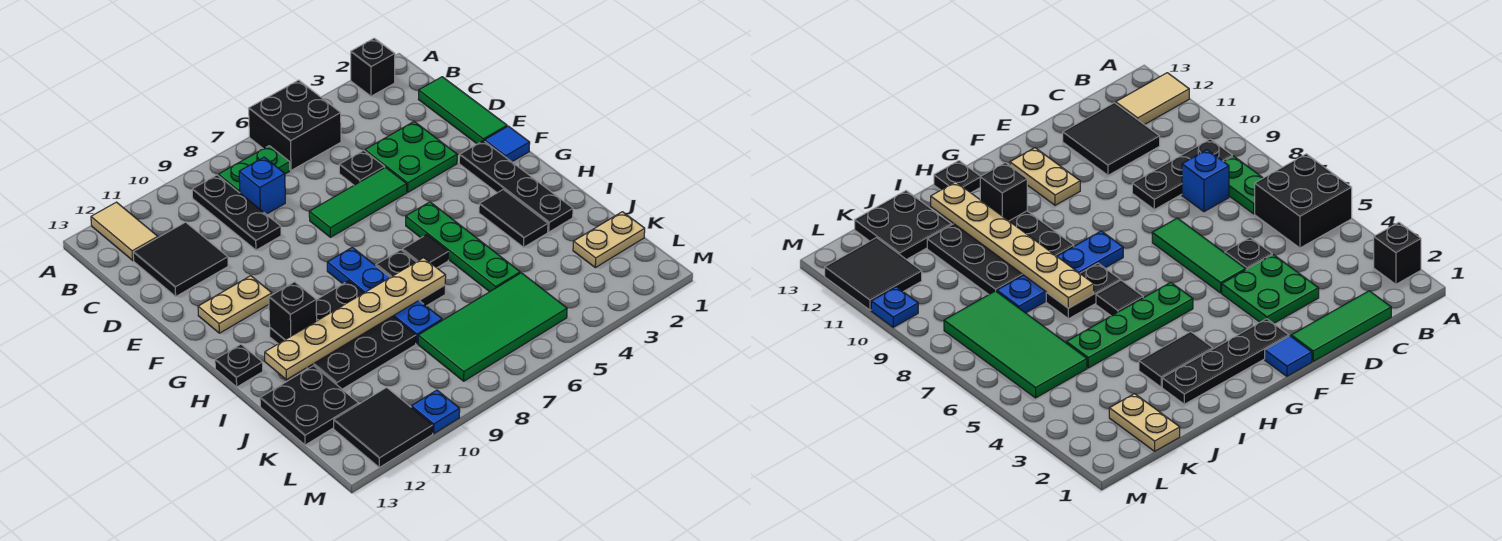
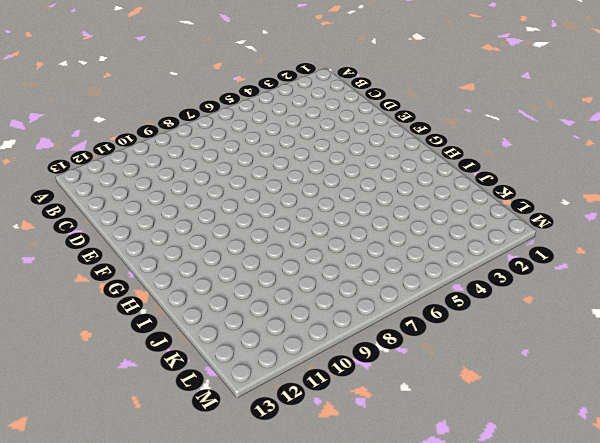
none -> black brick A2 level 1
none -> black brick A5:B6 level 1
none -> tan tile A12:B12 level 1

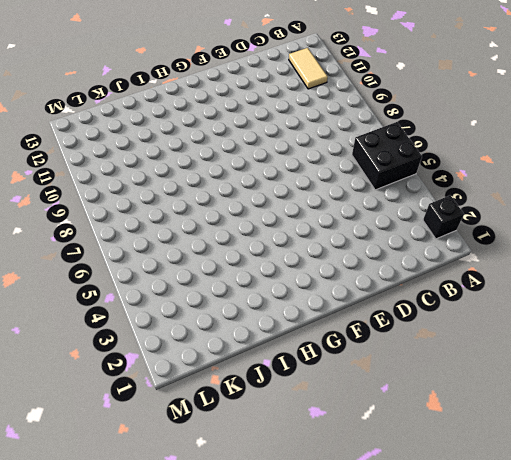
tan tile B11:B12 level 1 -> tan tile A12:B12 level 1
none -> green plate B7:B8 level 1
none -> black plate B9:D9 level 1
none -> green tile C1:E1 level 1

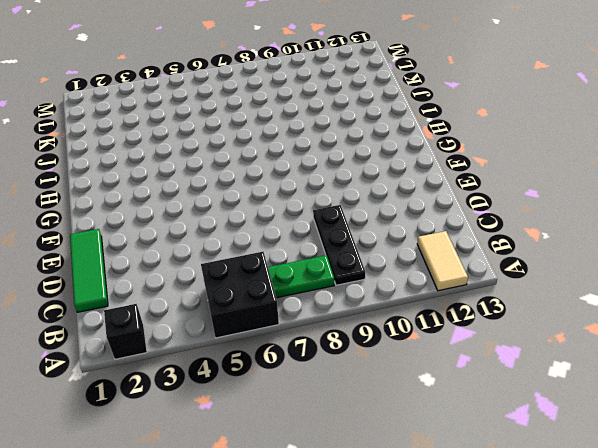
none -> blue brick C8 level 1
none -> black tile C11:D12 level 1
none -> green plate D3:E4 level 1

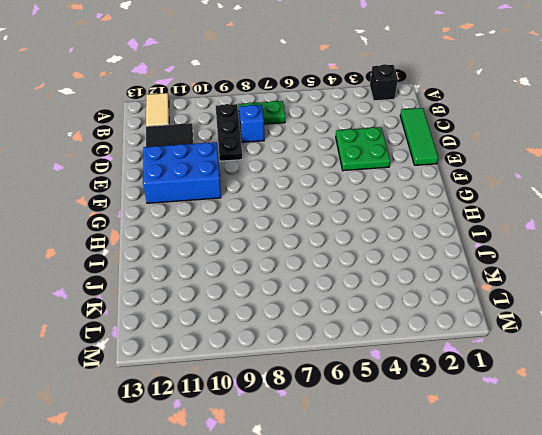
blue brick E10:F12 level 1 -> tan plate F11:F12 level 1
none -> black brick A5:B6 level 1
none -> black plate D5 level 1
none -> green tile E5:E7 level 1

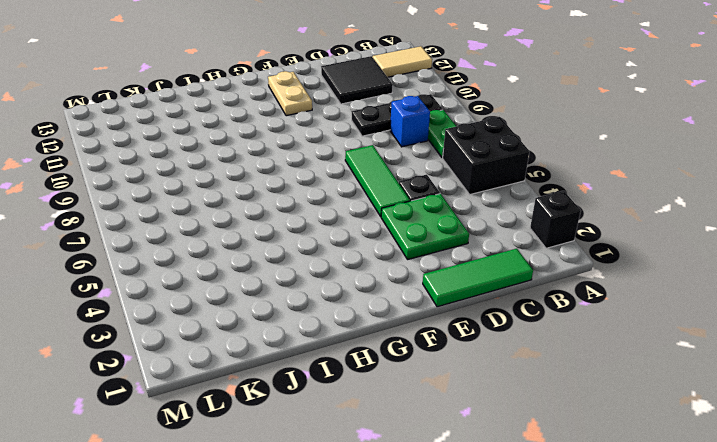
none -> blue tile F1 level 1
none -> black plate F2:I2 level 1
none -> green plate G5:J5 level 1

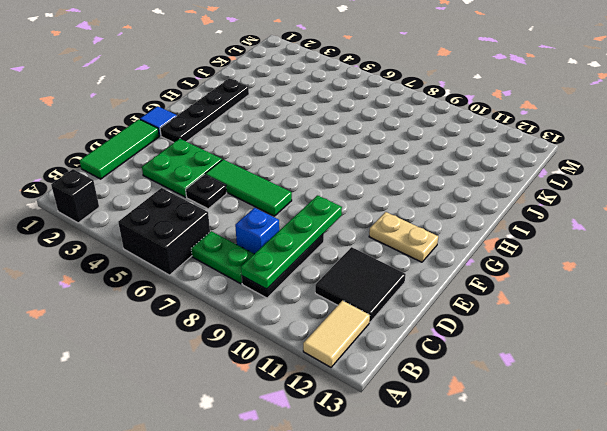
green plate B9:E9 level 2 -> green plate G5:J5 level 1
none -> blue plate G8:J8 level 1
none -> black tile H3:I3 level 1
none -> black tile H6 level 1

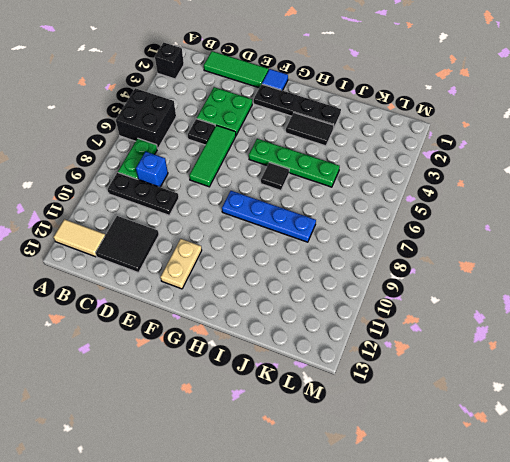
none -> black plate H7:I7 level 1
none -> black plate H9:J11 level 1
none -> black plate H13 level 1

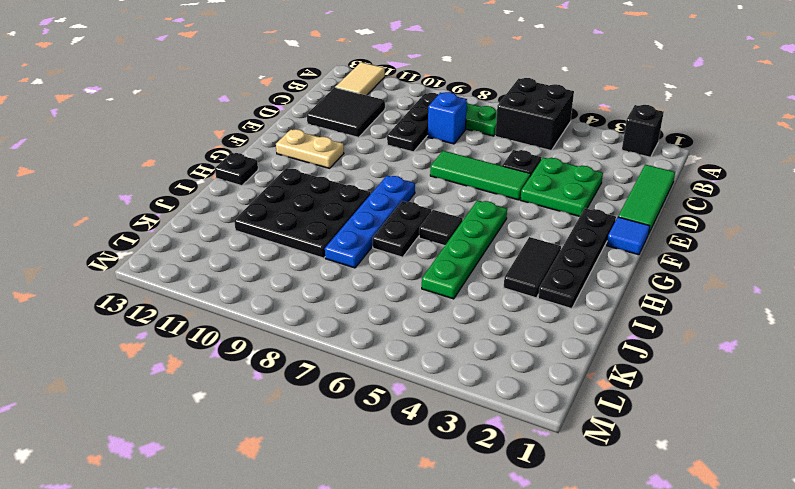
none -> black plate J12:K13 level 1
none -> tan plate K1:K2 level 1
none -> green tile K5:L8 level 1

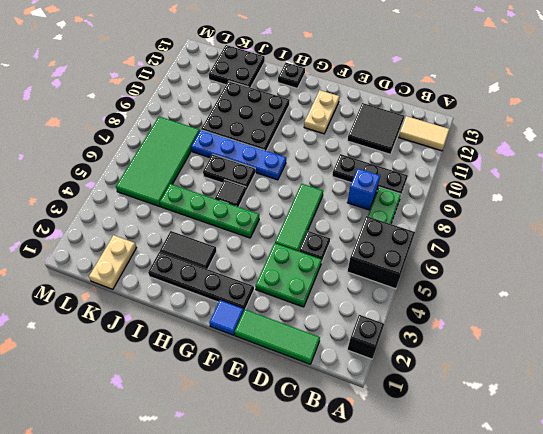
none -> black tile L11:M12 level 1
none -> blue plate M10 level 1
none -> black brick H11 level 2

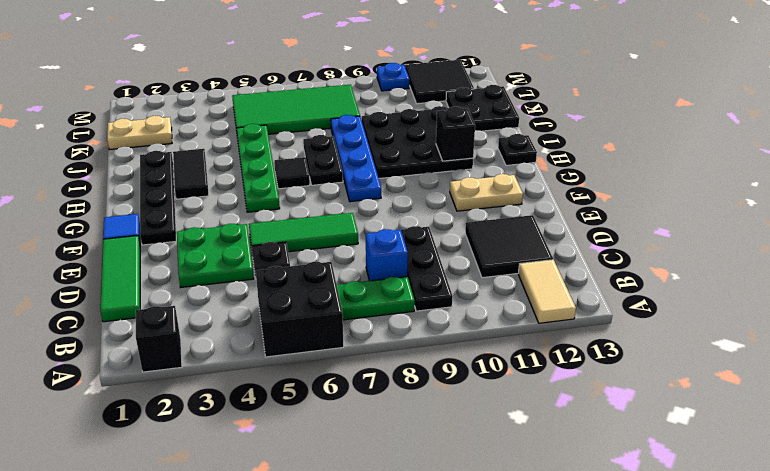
none -> tan plate I7:I12 level 2

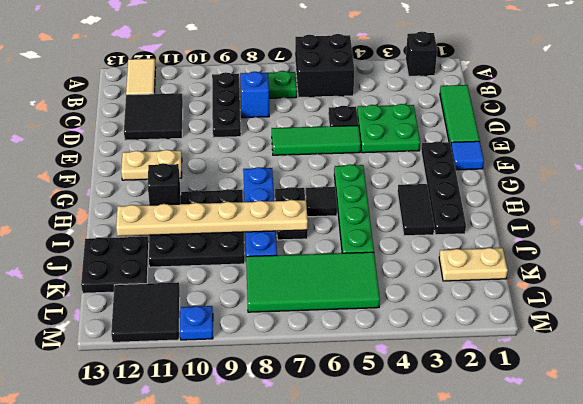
none -> black plate H13 level 1

